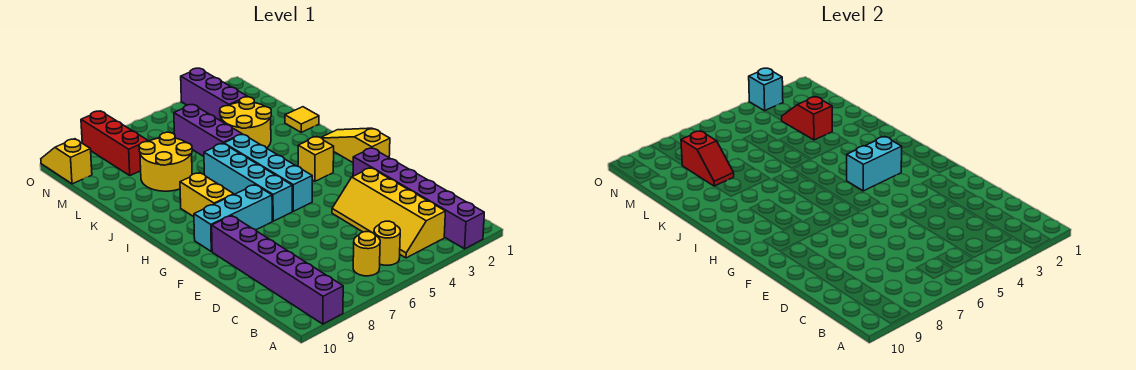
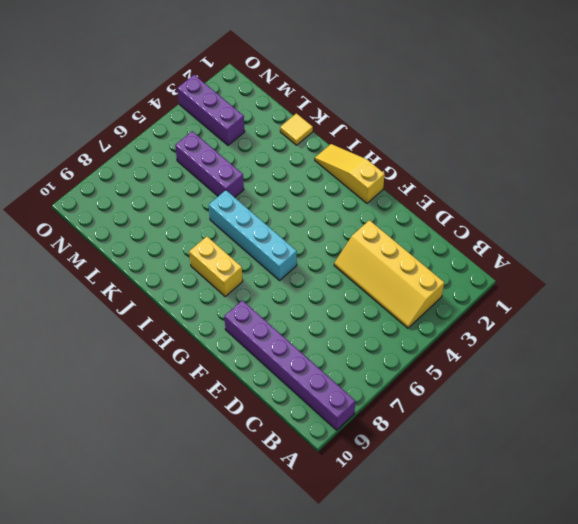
none -> purple brick A2:F2 level 1
none -> yellow round brick B5 level 1
none -> yellow round brick B6 level 1

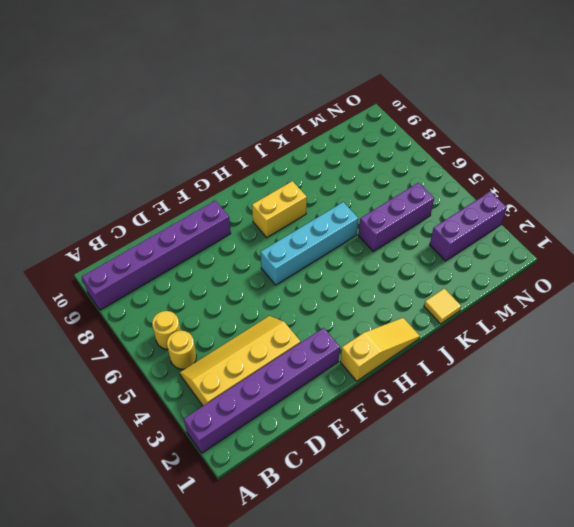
none -> cyan brick G5:J5 level 1
none -> cyan brick G7:G9 level 1
none -> yellow brick H3 level 1

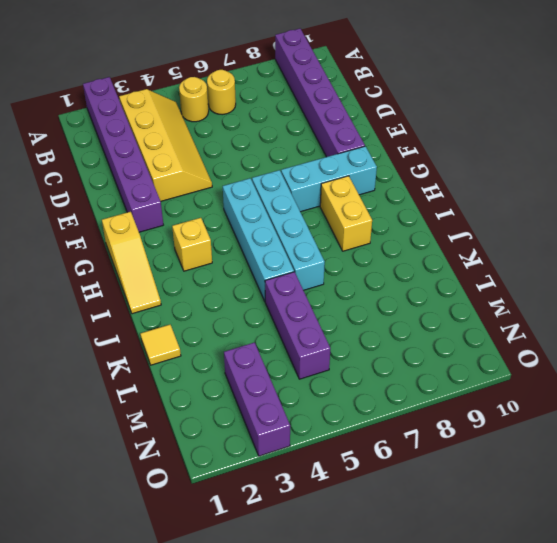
none -> yellow round brick K3:L4 level 1
none -> yellow round brick K7:L8 level 1
none -> red brick M8:O8 level 1

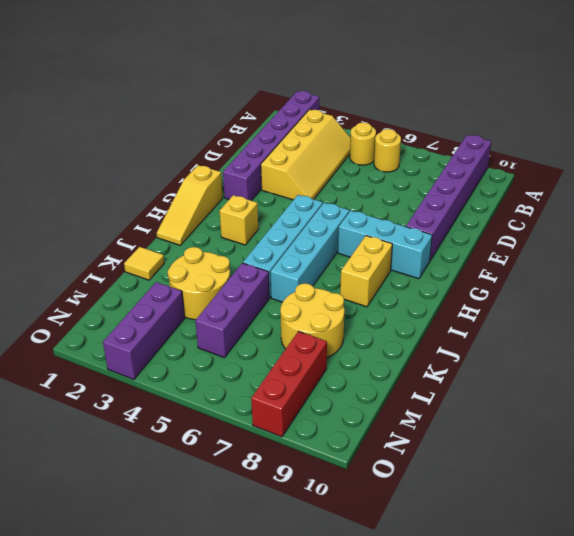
none -> yellow slope N10:O10 level 1 top N
none -> cyan brick H3:H4 level 2
none -> red slope L3:M3 level 2 top L

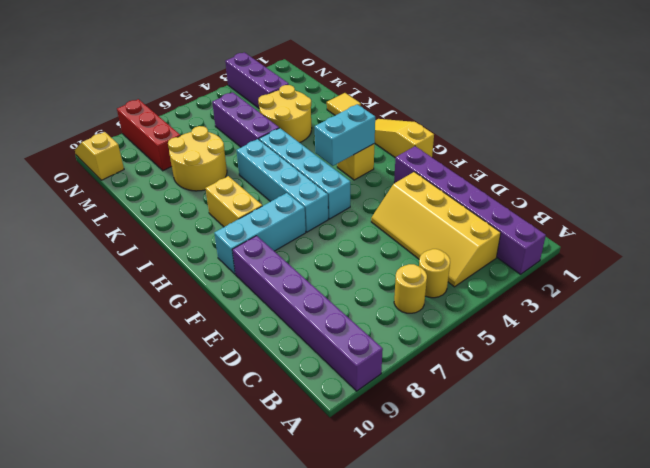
none -> red slope L3:M3 level 2 top L
none -> red slope L8:M8 level 2 top M
none -> cyan brick O3 level 2

